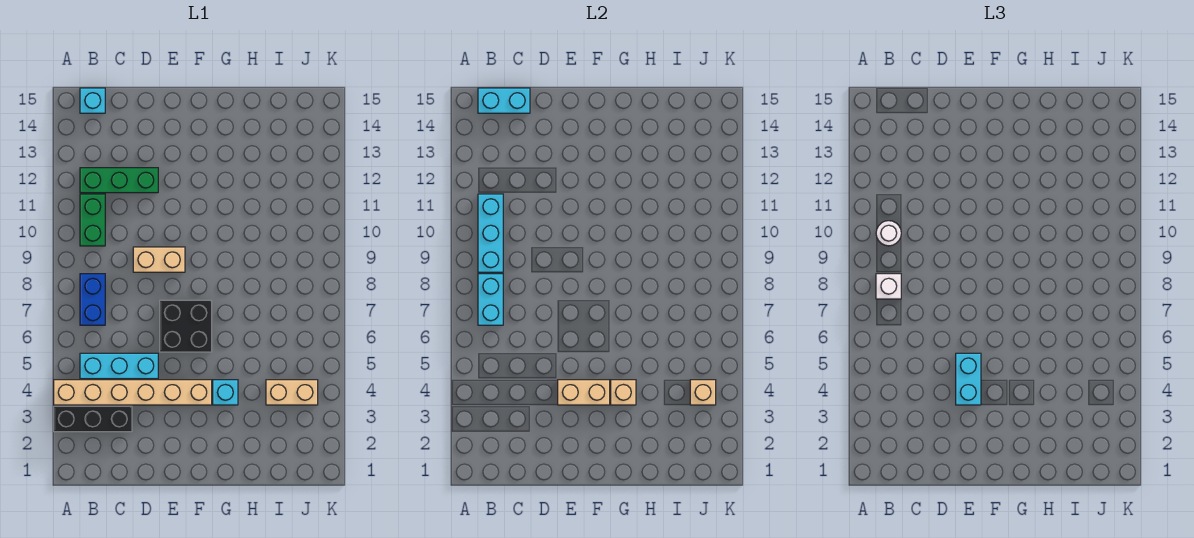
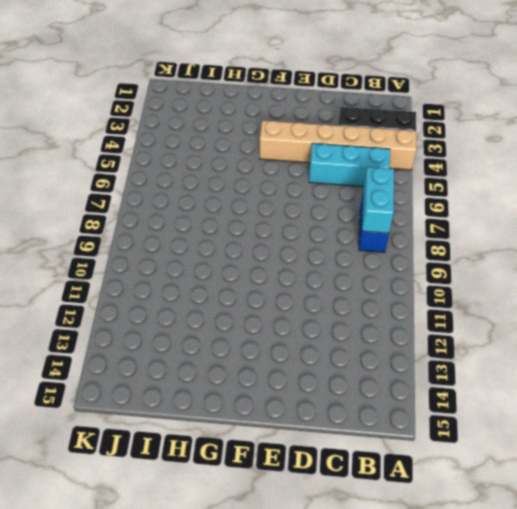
none -> green brick B10:B11 level 1
none -> green brick B12:D12 level 1
none -> cyan brick B15 level 1

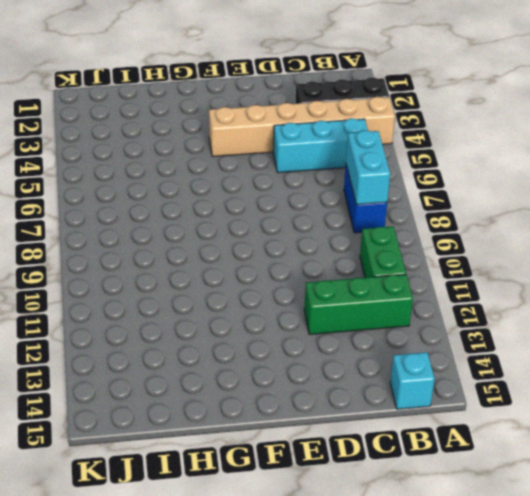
none -> tan brick D9:E9 level 1
none -> black brick E6:F7 level 1
none -> cyan brick G4 level 1

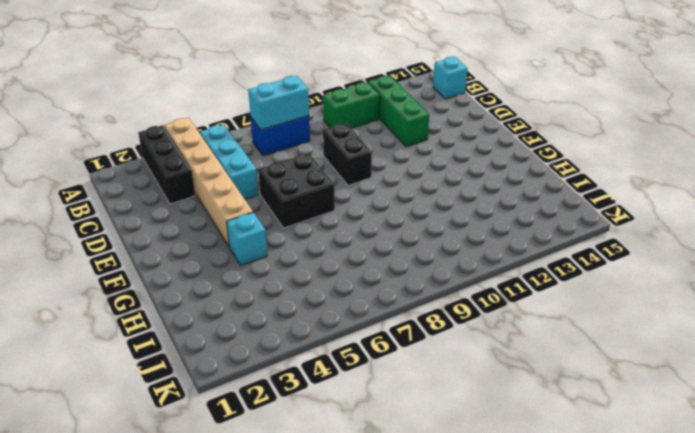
black brick D9:E9 level 1 -> tan brick D9:E9 level 1
none -> tan brick I4:J4 level 1
none -> cyan brick B9:B11 level 2
none -> cyan brick B15:C15 level 2

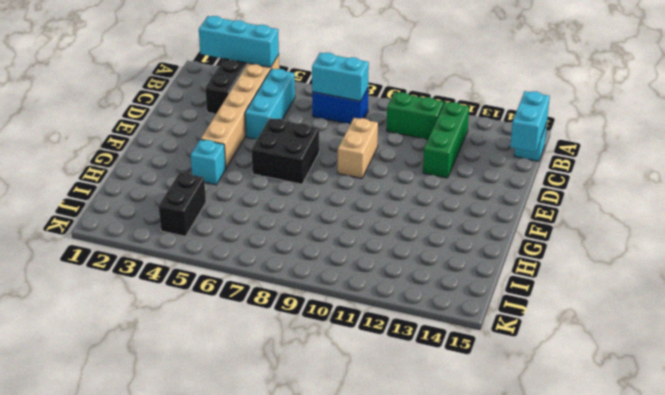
cyan brick A2:A4 level 2 -> cyan brick B9:B11 level 2
black brick I4:J4 level 1 -> tan brick I4:J4 level 1
none -> tan brick E4:F4 level 2
none -> tan brick G4 level 2
none -> tan brick J4 level 2

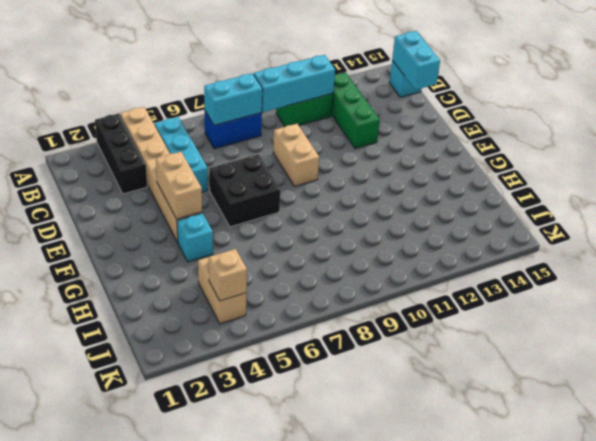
none -> tan brick G4 level 2
none -> white brick B8 level 3
none -> white round brick B10 level 3

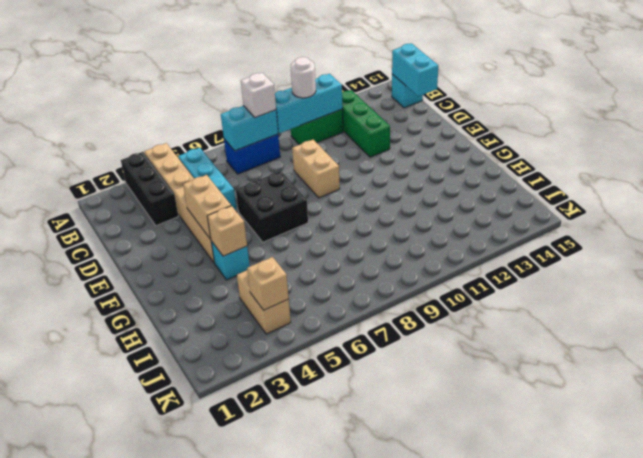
none -> cyan brick E4:E5 level 3

